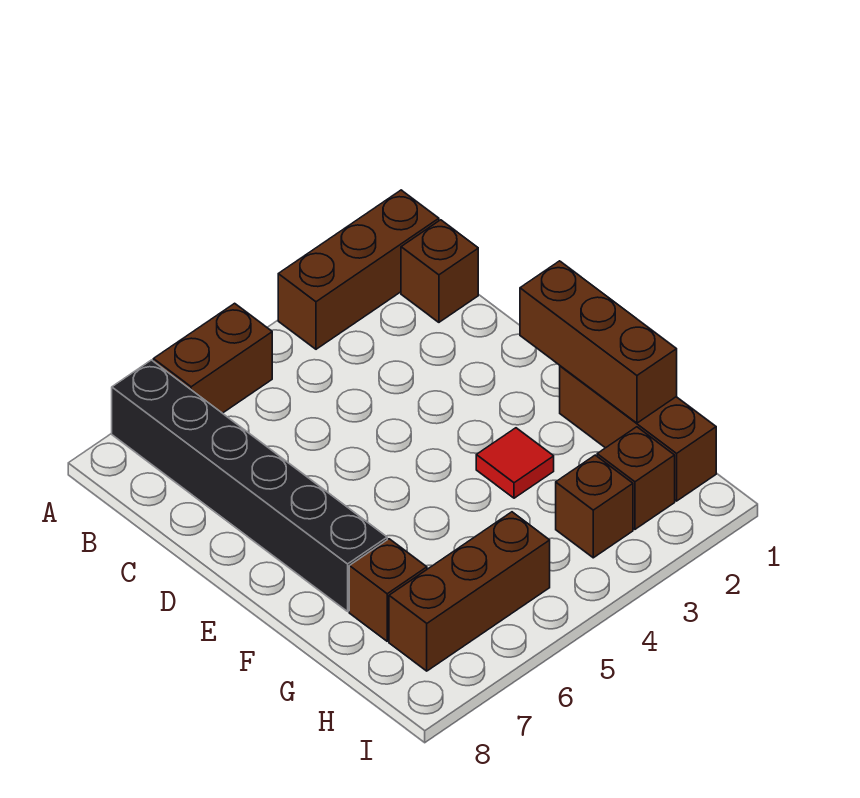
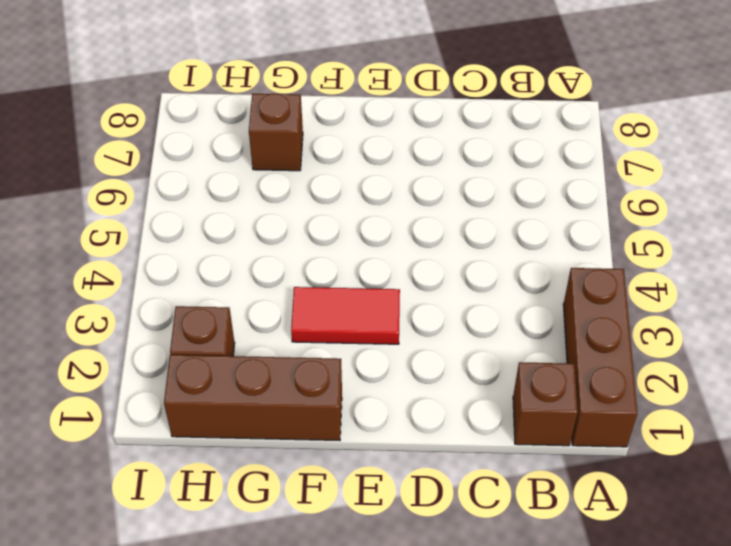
red tile E3:F3 level 1 -> red tile F3 level 1
none -> brown brick A5:A6 level 1
none -> black brick A7:F7 level 1

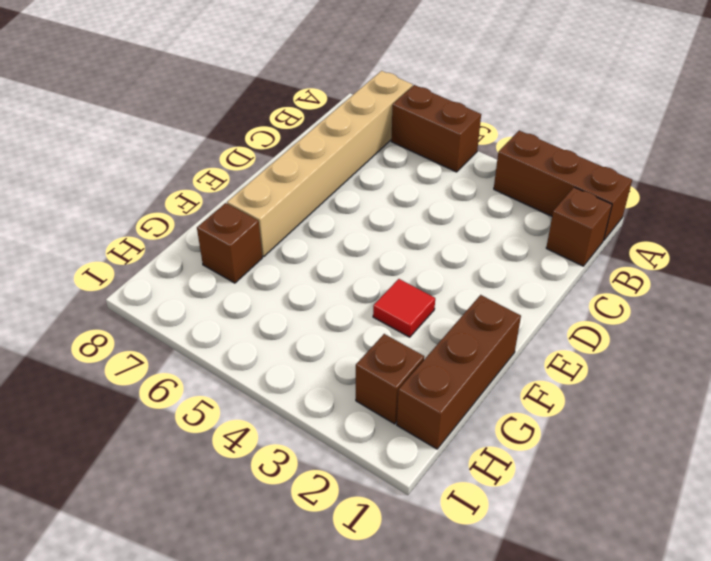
tan brick A7:F7 level 1 -> black brick A7:F7 level 1
none -> brown brick H3 level 1
none -> brown brick H5:H7 level 1

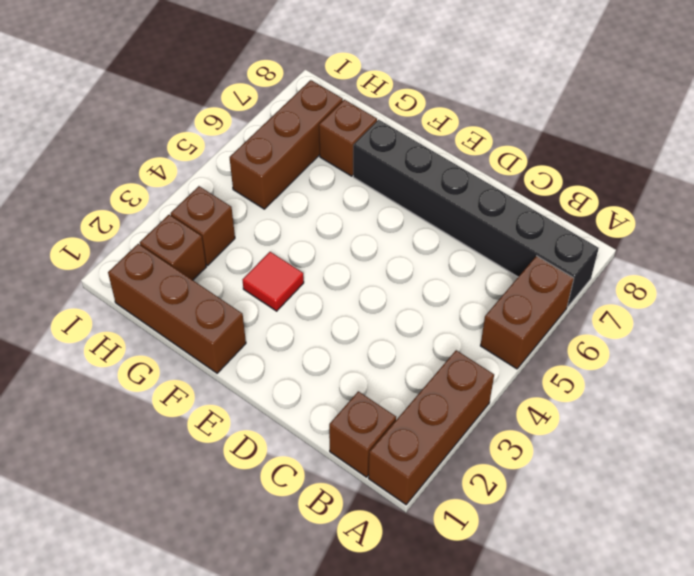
none -> brown brick E1:G1 level 2

